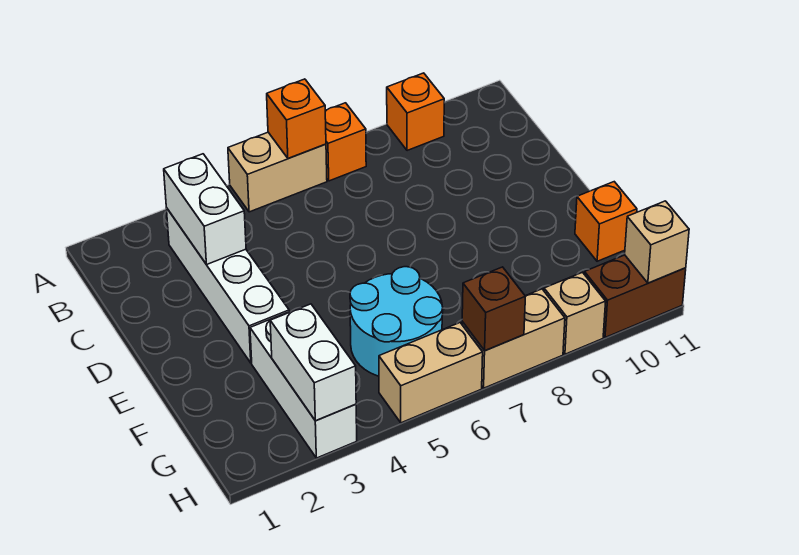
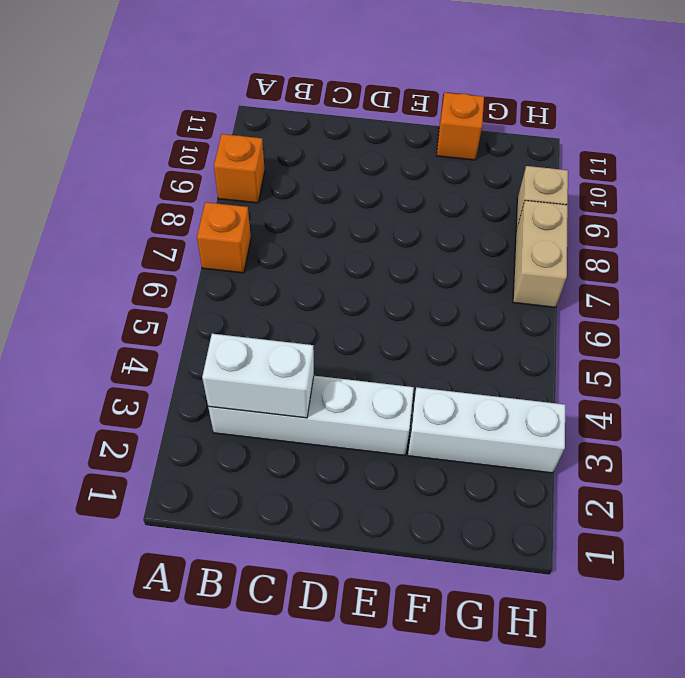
none -> tan brick A5:A6 level 1
none -> cyan round brick F5:G6 level 1
none -> tan brick H5:H6 level 1

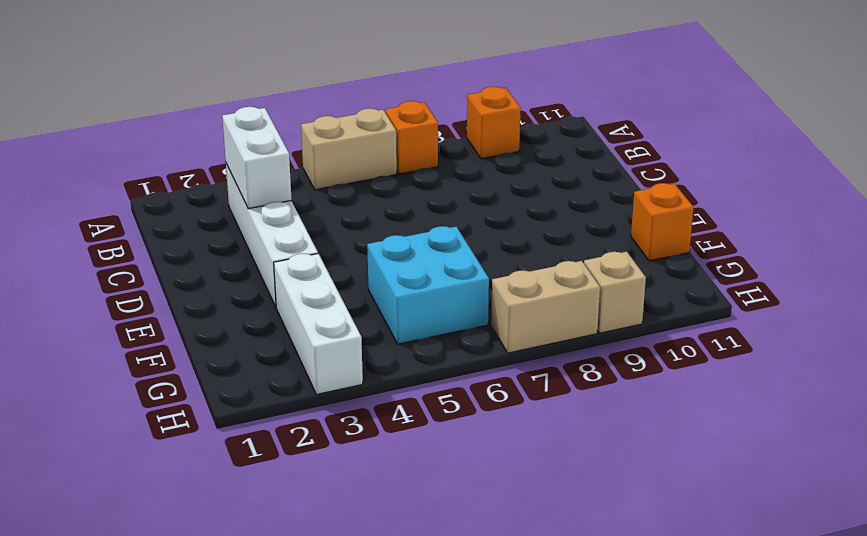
cyan brick F5:G6 level 1 -> cyan round brick F5:G6 level 1
none -> tan brick H5:H6 level 1
none -> brown brick H10:H11 level 1
none -> orange brick A6 level 2

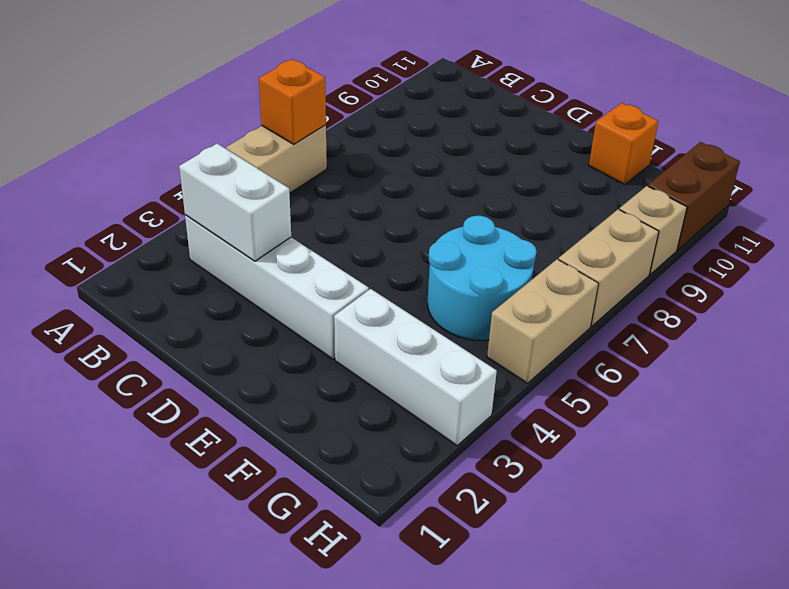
none -> orange brick A7 level 1
none -> orange brick A9 level 1
none -> white brick G3:H3 level 2

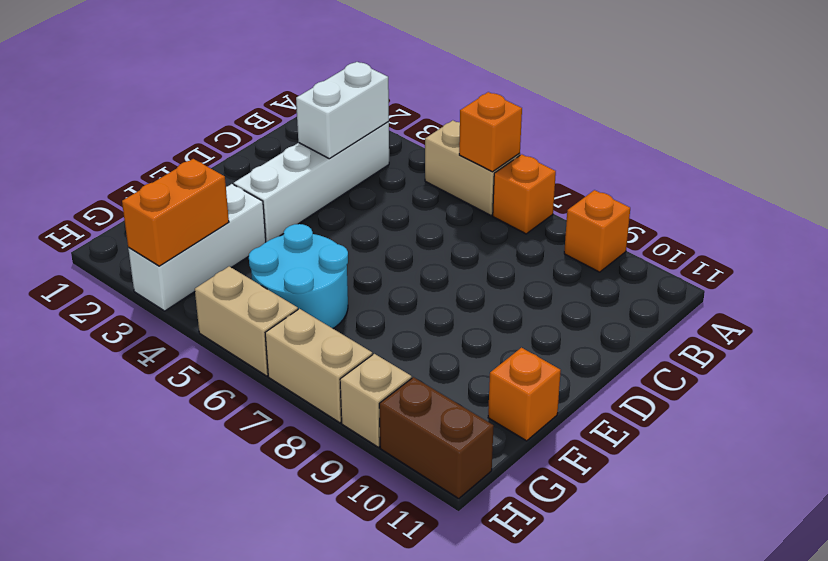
orange brick G3:H3 level 2 -> white brick G3:H3 level 2
none -> brown brick H7 level 2
none -> tan brick H11 level 2

